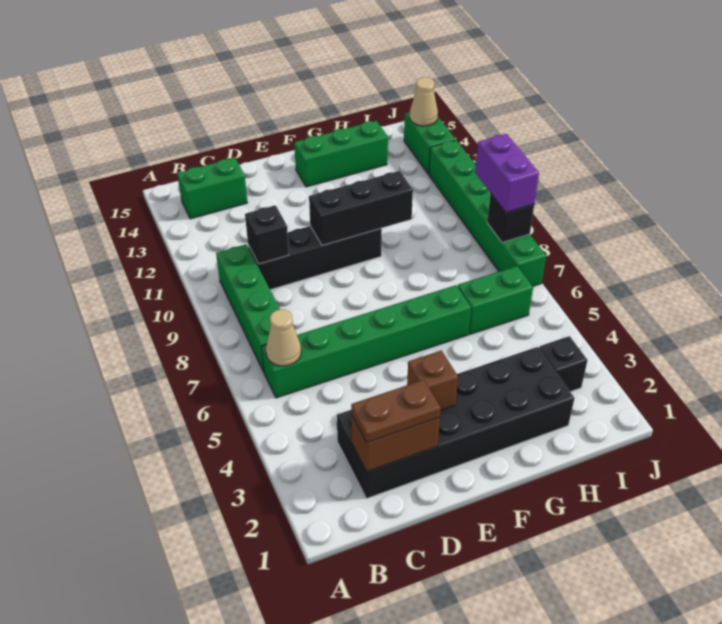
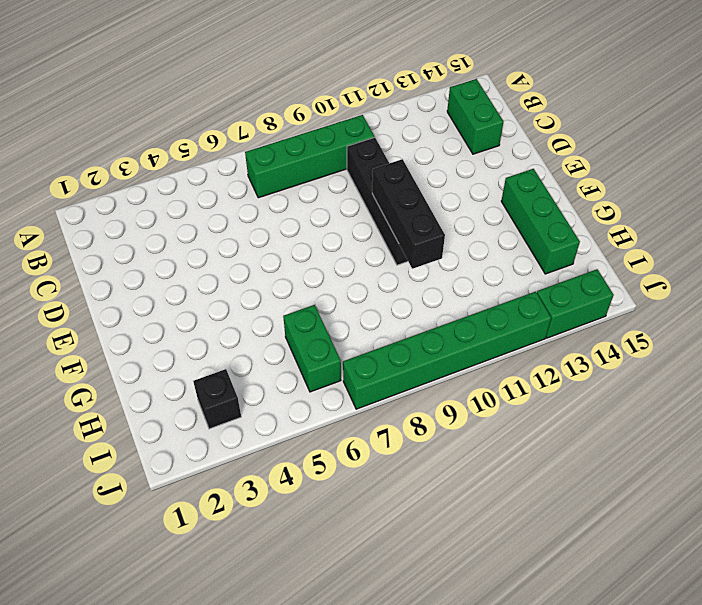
none -> green brick B6:G6 level 1
none -> black brick C2:H3 level 1
none -> tan cone B6 level 2

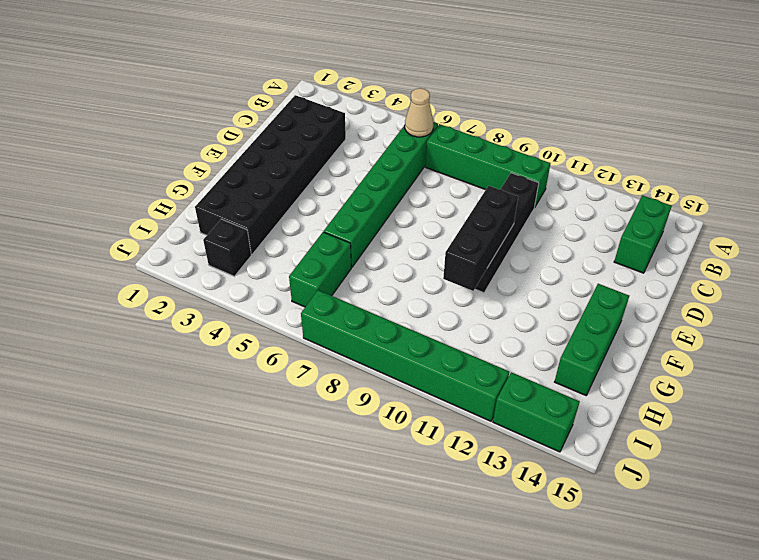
none -> brown brick C2:D2 level 2
none -> black brick C10 level 2
none -> brown brick E3 level 2

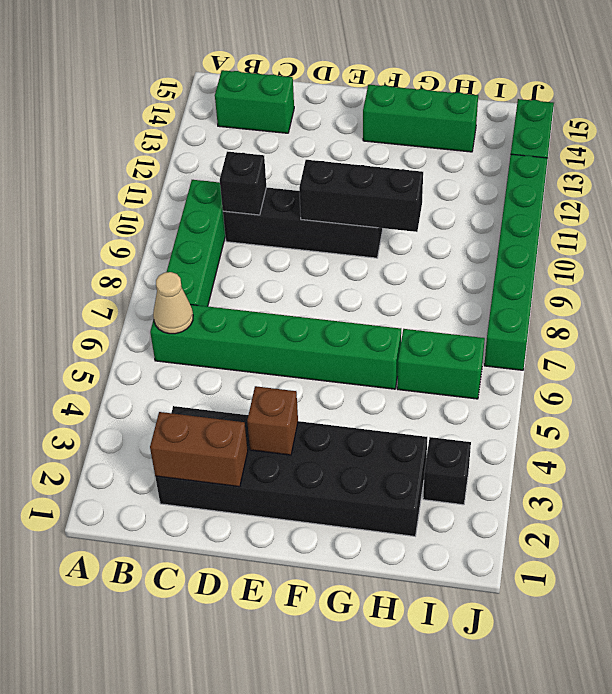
none -> black brick J8 level 2
none -> tan cone J14 level 2
none -> brown plate C2:D2 level 3

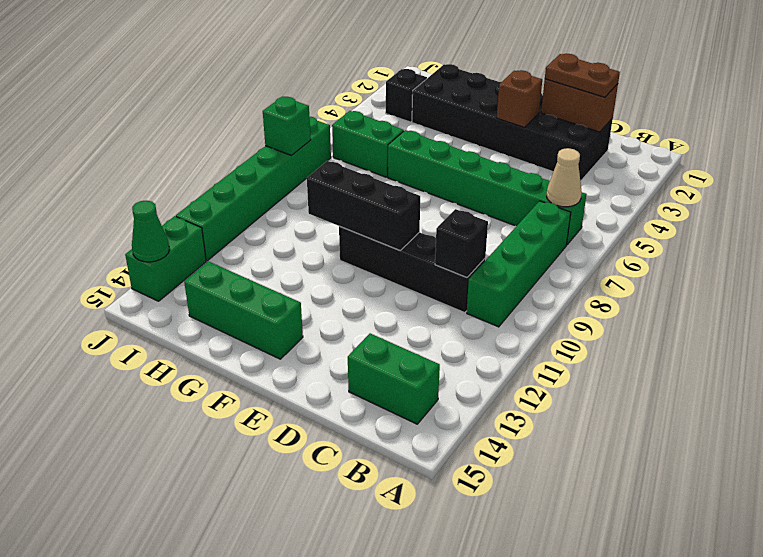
green brick J8 level 2 -> black brick J8 level 2
green cone J14 level 2 -> tan cone J14 level 2
none -> purple brick J8:J9 level 3

